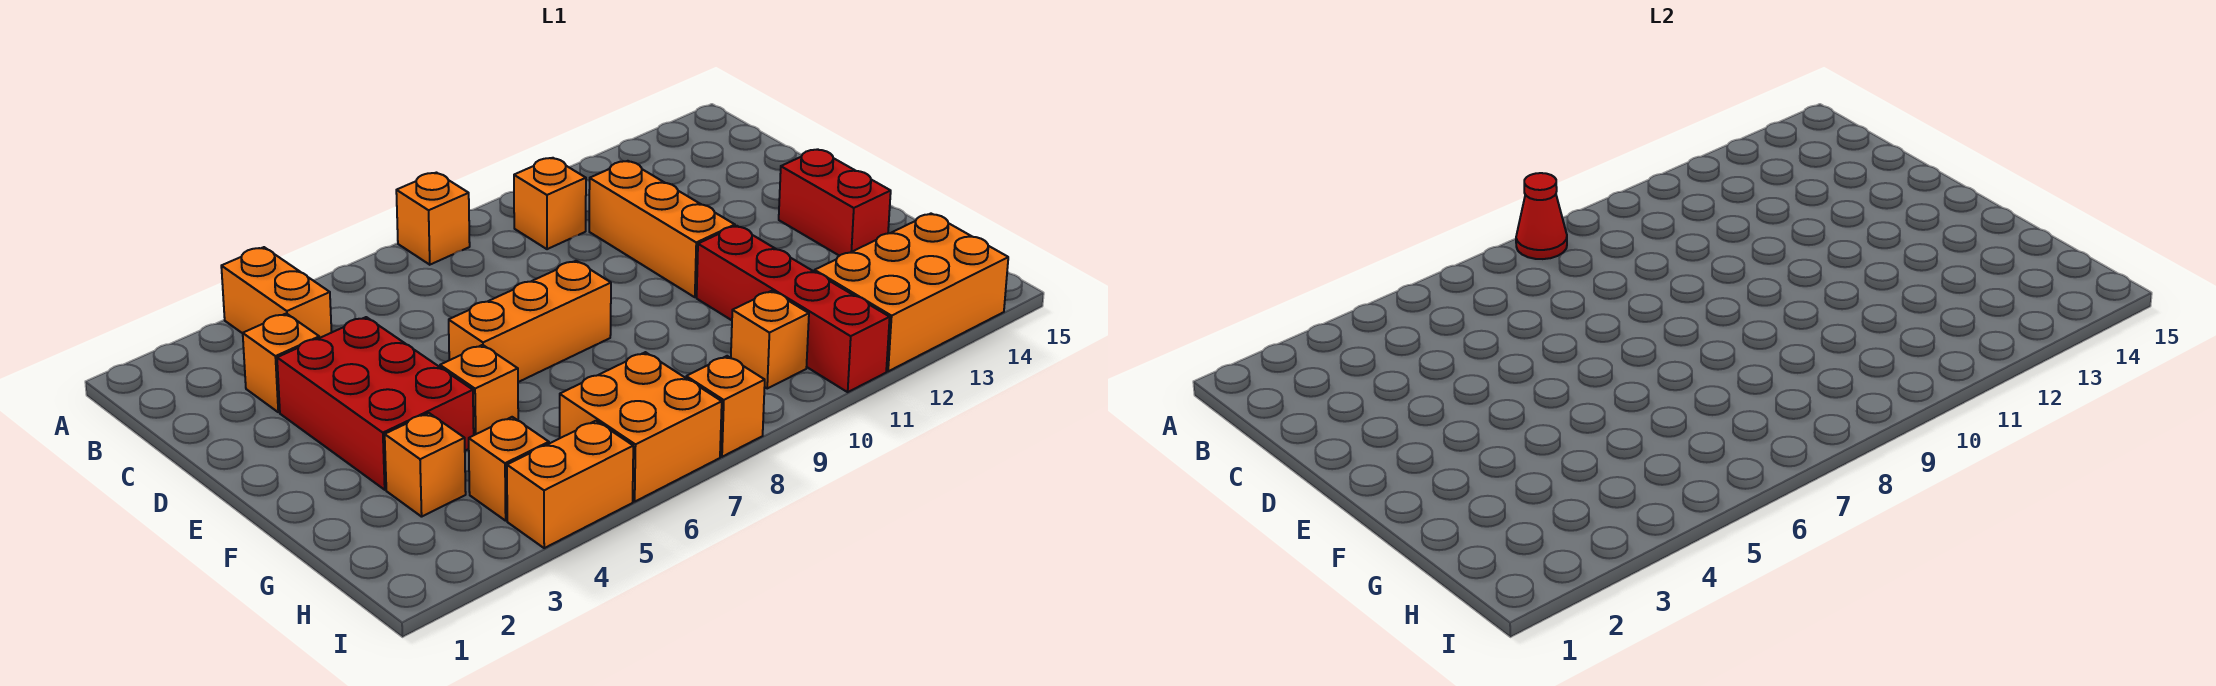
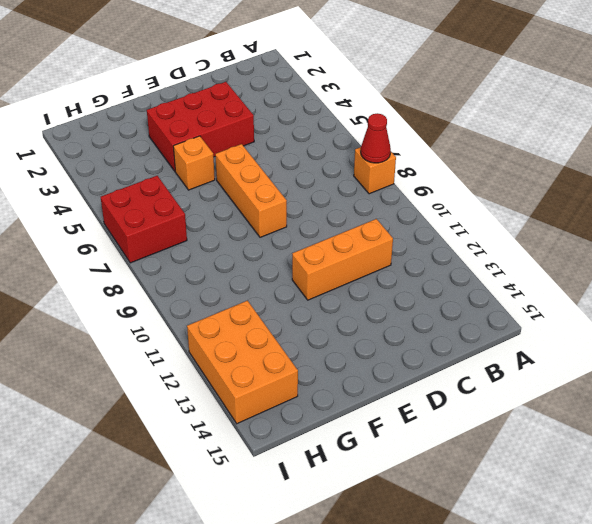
red brick H6:I7 level 1 -> orange brick H6:I7 level 1
none -> orange brick A4:B4 level 1
none -> orange brick B10 level 1
none -> orange brick C3 level 1

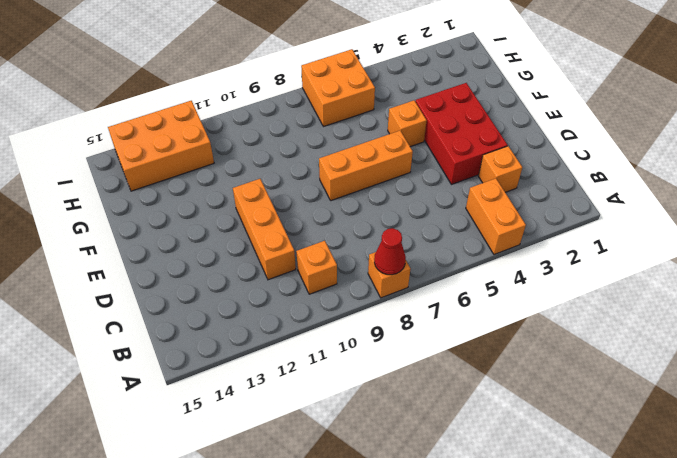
none -> red brick E14:F14 level 1
none -> red brick F11:I11 level 1
none -> orange brick G3 level 1

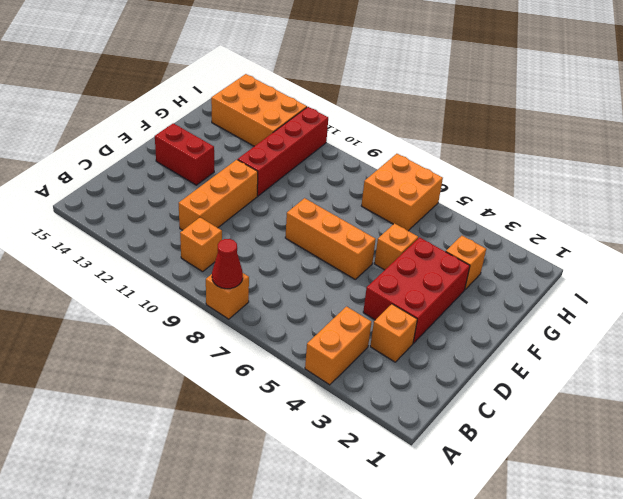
red brick E13:E14 level 1 -> red brick E14:F14 level 1
none -> orange brick H4 level 1
none -> orange brick H10 level 1
none -> orange brick I4:I5 level 1

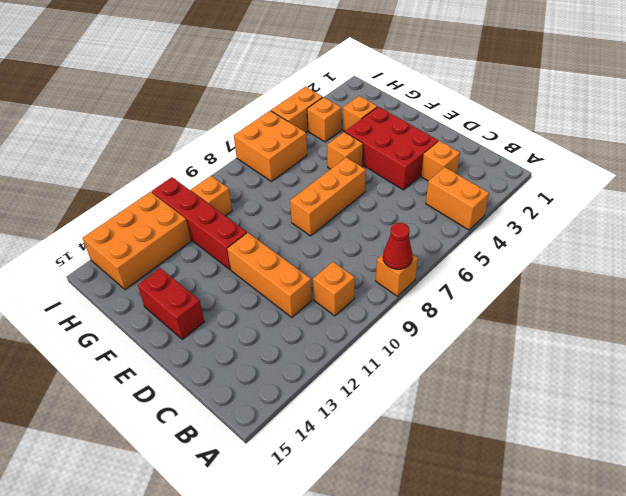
none -> orange brick I8 level 1

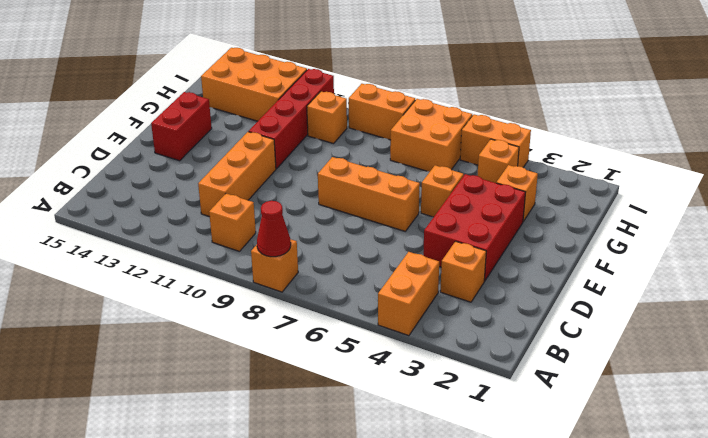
orange brick I8:I9 level 1 -> orange brick I8 level 1

